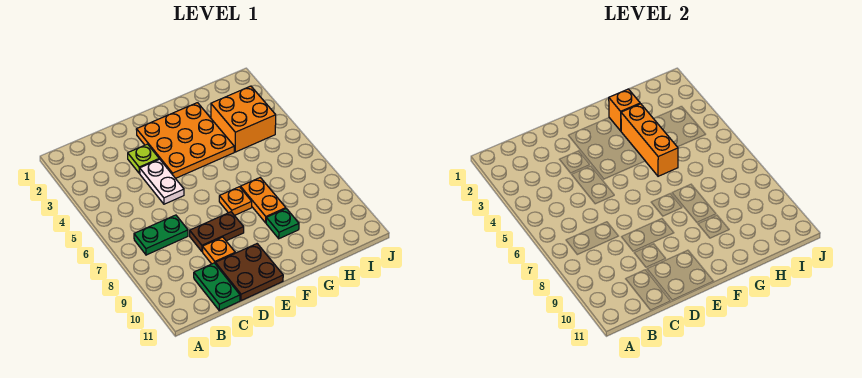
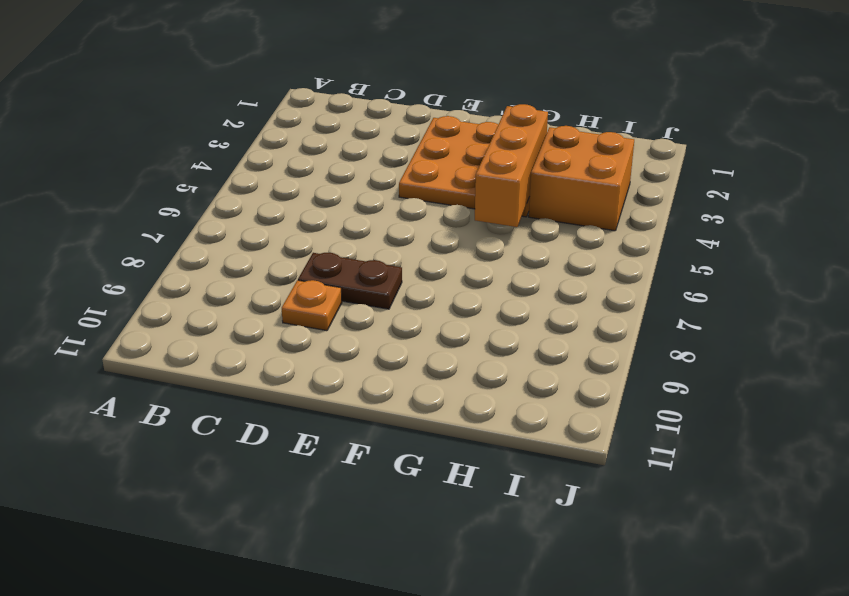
none -> green plate B7:C7 level 1
none -> green plate C10:C11 level 1
none -> lime plate D3 level 1

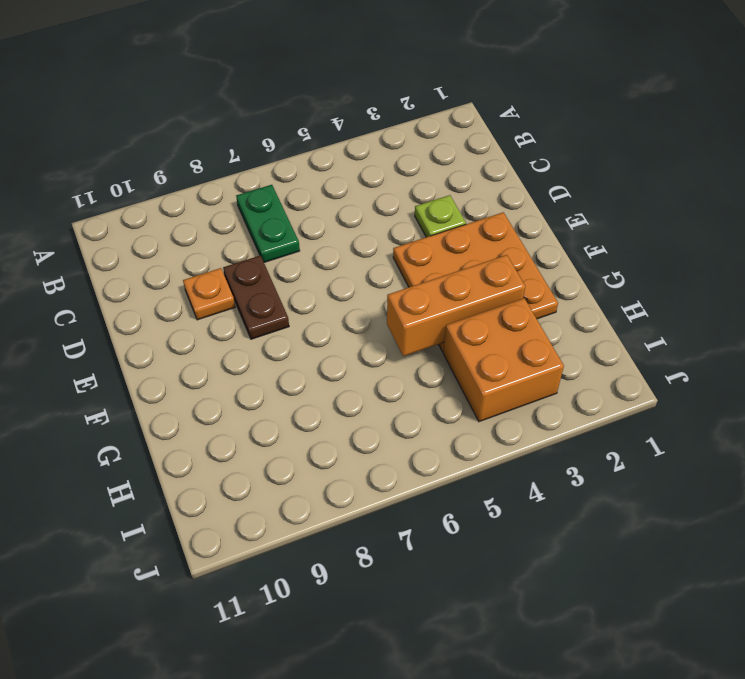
none -> green plate C10:C11 level 1
none -> white plate D4:D5 level 1
none -> brown plate D10:E11 level 1

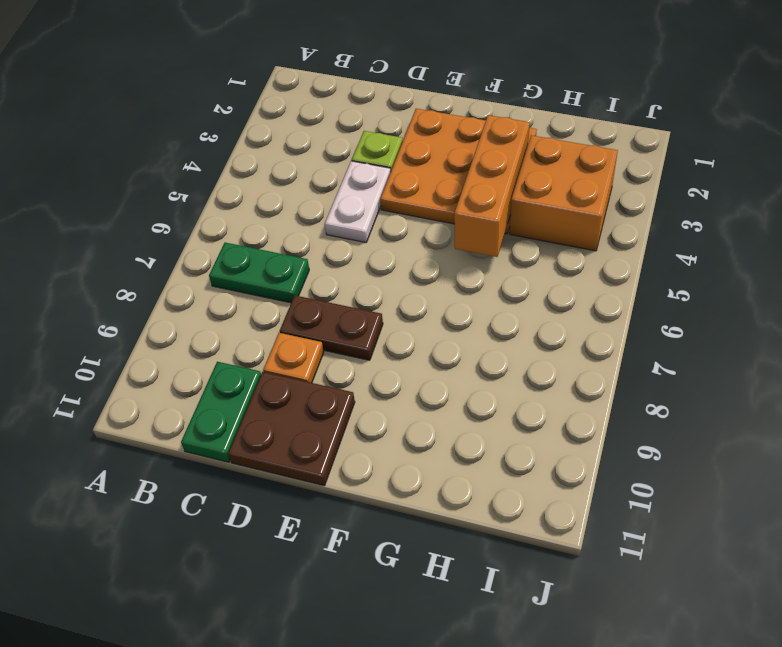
none -> orange plate F7 level 1
none -> orange plate G7:G8 level 1
none -> green plate G9 level 1

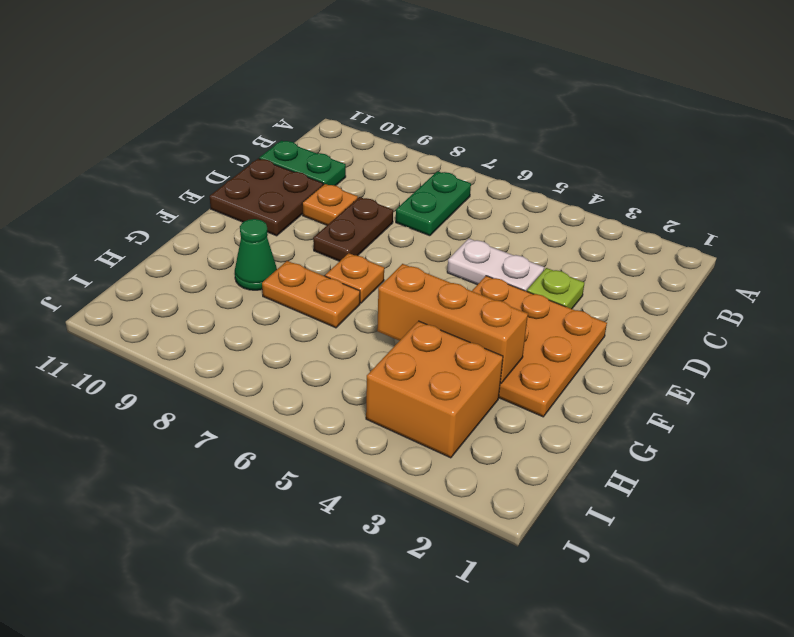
green cone G9 level 1 -> green plate G9 level 1
none -> orange brick G2 level 2

